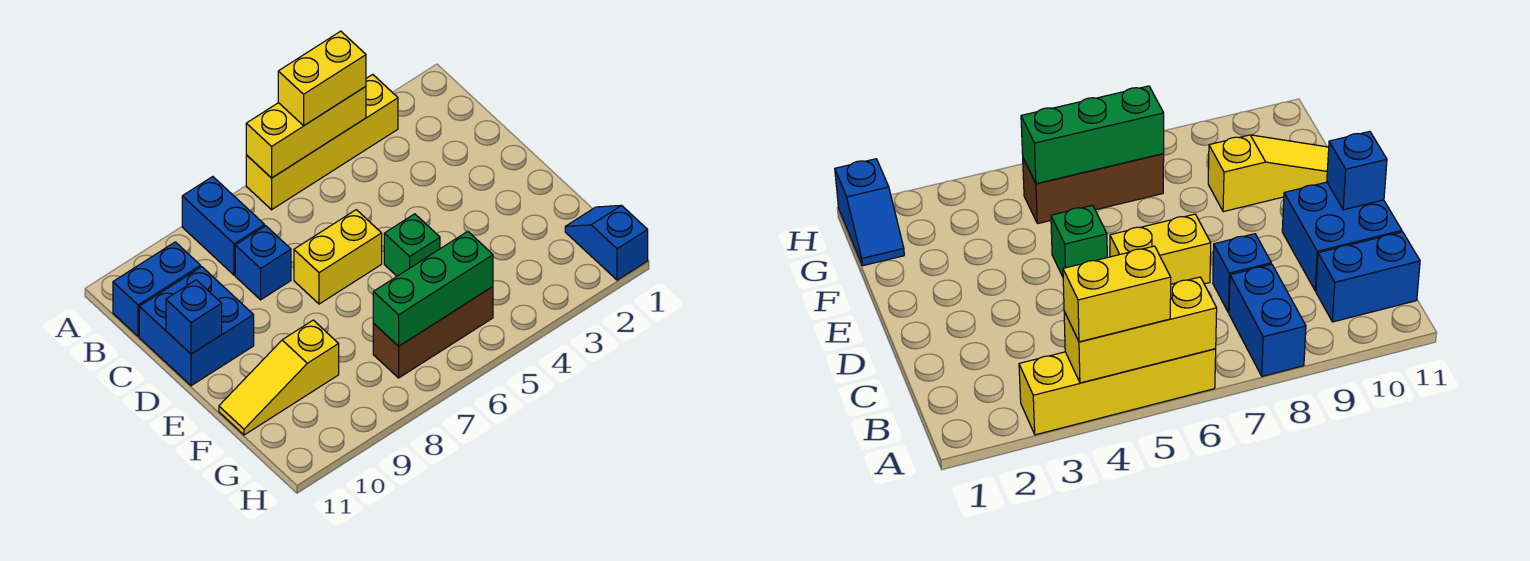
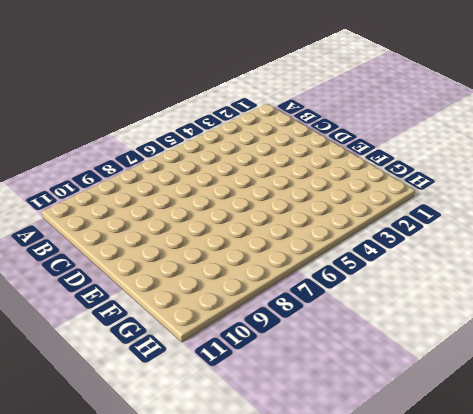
none -> yellow brick A3:A6 level 1
none -> blue brick A8:B8 level 1
none -> blue brick B10:B11 level 1

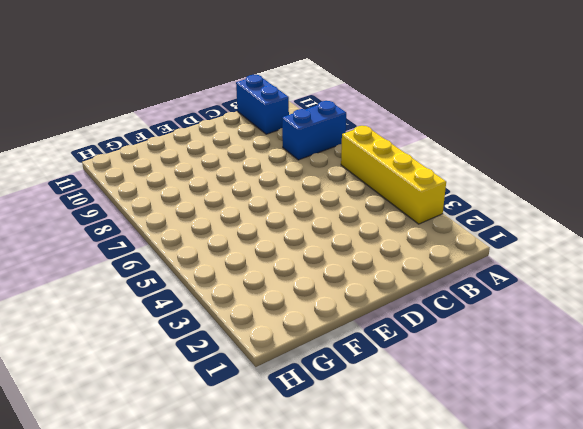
none -> blue brick C8 level 1
none -> blue brick C10:D11 level 1
none -> yellow brick D6:D7 level 1

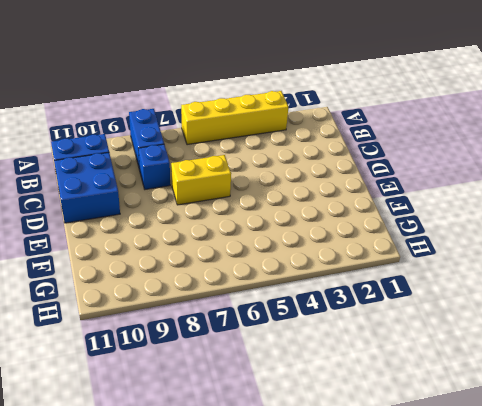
none -> green brick E5 level 1
none -> yellow slope F9:F11 level 1 top 9
none -> blue slope G1:H1 level 1 top H

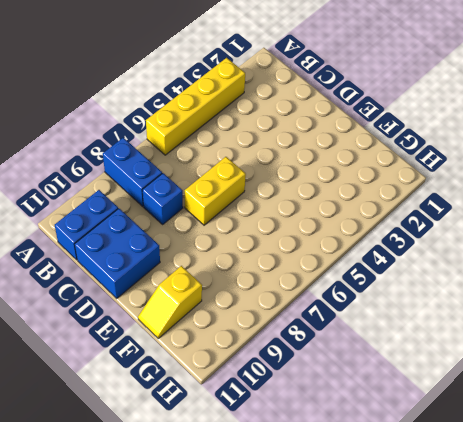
yellow slope F10:F11 level 1 top 10 -> yellow slope F9:F11 level 1 top 9
none -> green brick E5 level 1
none -> blue slope G1:H1 level 1 top H
none -> brown brick G5:G7 level 1

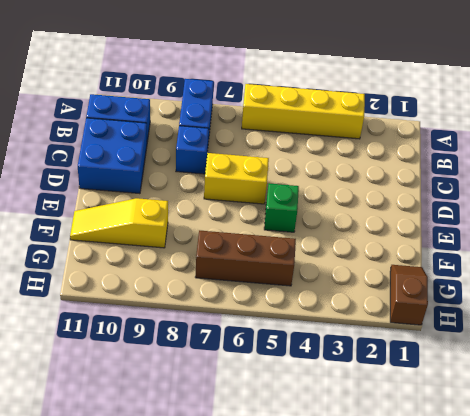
brown slope G1:H1 level 1 top H -> blue slope G1:H1 level 1 top H
none -> yellow brick A4:A6 level 2
none -> blue brick D11 level 2
none -> green brick G5:G7 level 2

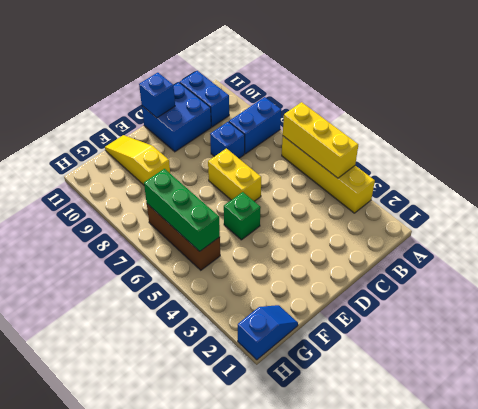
none -> yellow brick A4:A5 level 3

